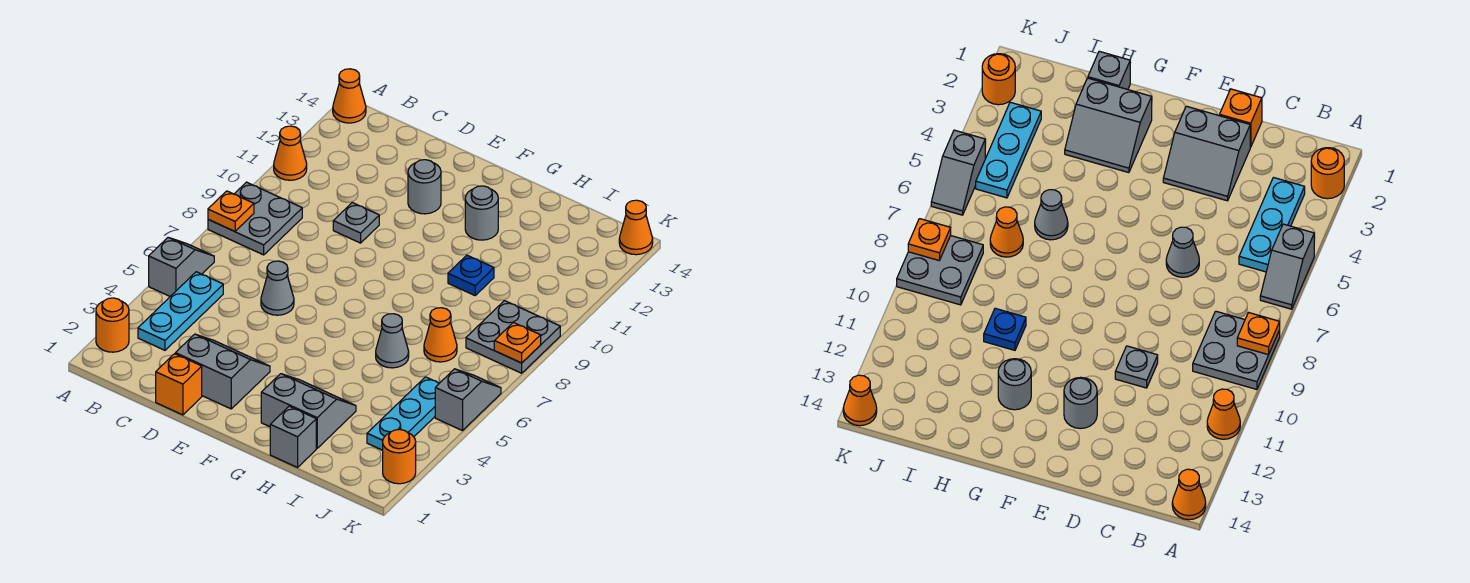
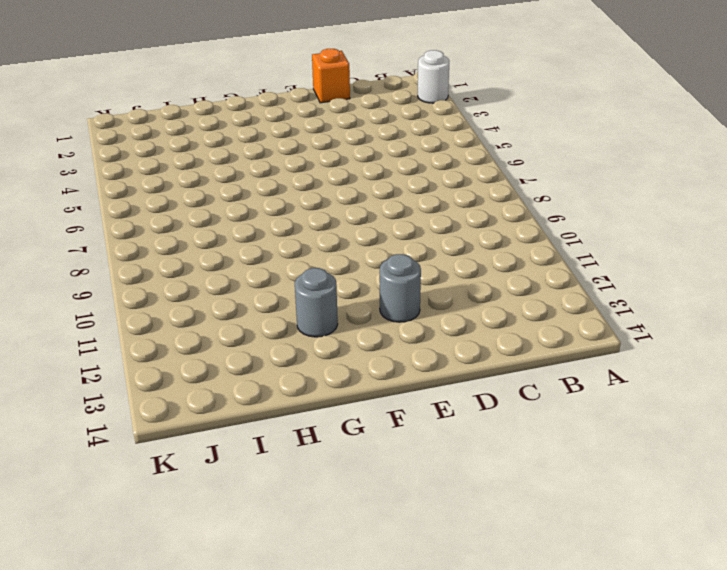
white round brick A2 level 1 -> orange round brick A2 level 1
none -> grey slope A5:A6 level 1 top 5
none -> grey plate A8:B9 level 1
none -> orange cone A11 level 1

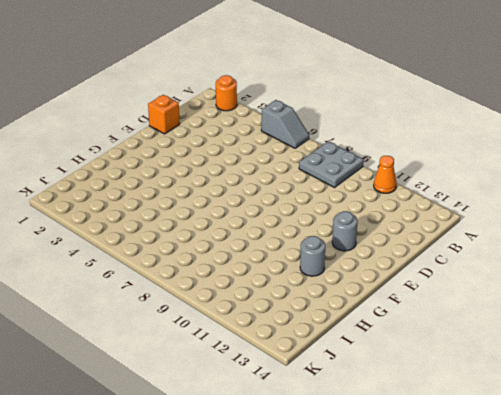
none -> orange cone A14 level 1
none -> cyan plate B3:B5 level 1
none -> grey slope D2:E3 level 1 top 2

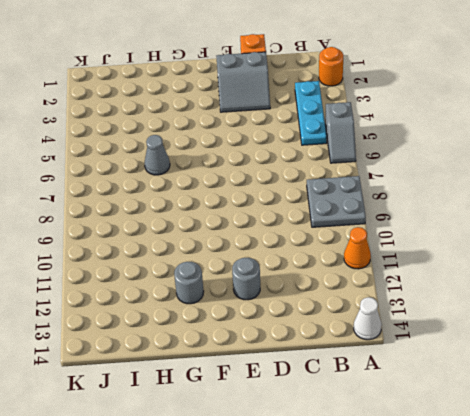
white cone A14 level 1 -> orange cone A14 level 1
none -> grey cone D6 level 1
none -> grey plate D10 level 1
none -> grey slope G2:H3 level 1 top 2

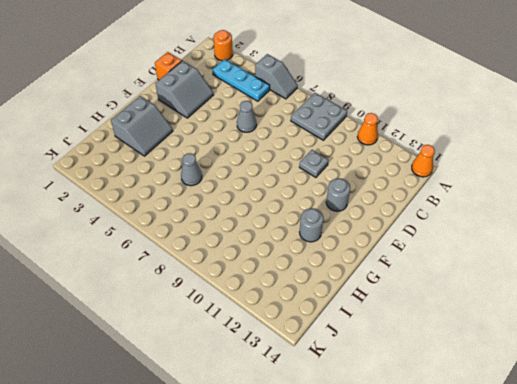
none -> grey brick H1 level 1
none -> blue plate H10 level 1
none -> orange cone I7 level 1

